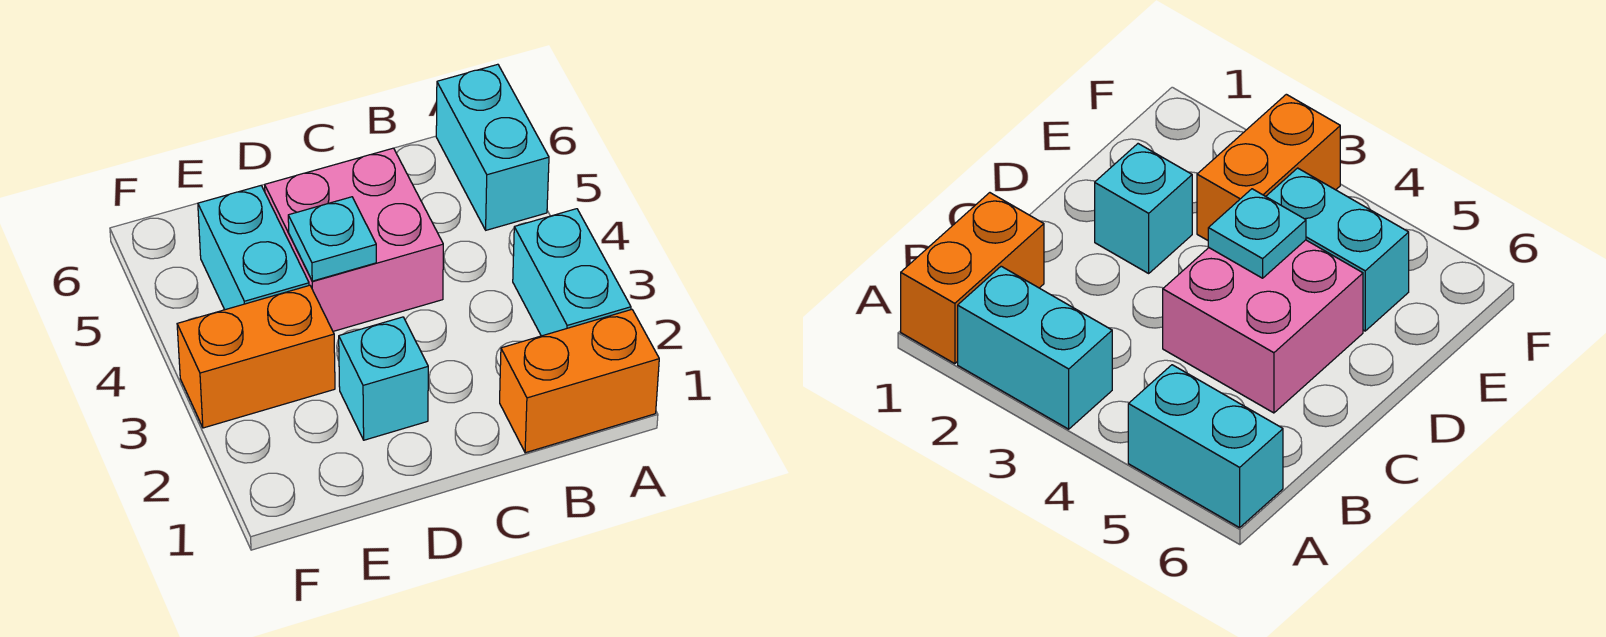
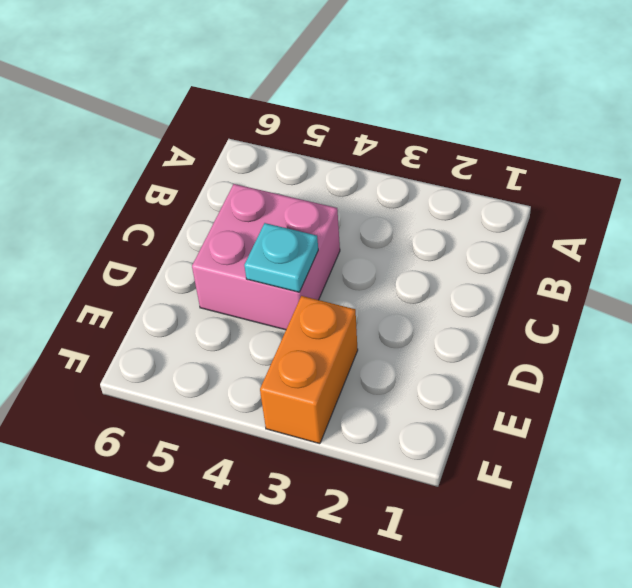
none -> orange brick A1:B1 level 1
none -> cyan brick A2:A3 level 1

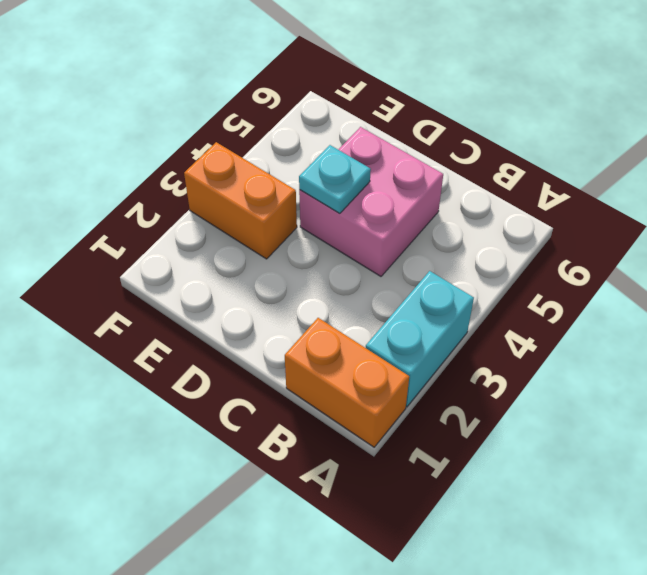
none -> cyan brick A5:A6 level 1
none -> cyan brick D2 level 1

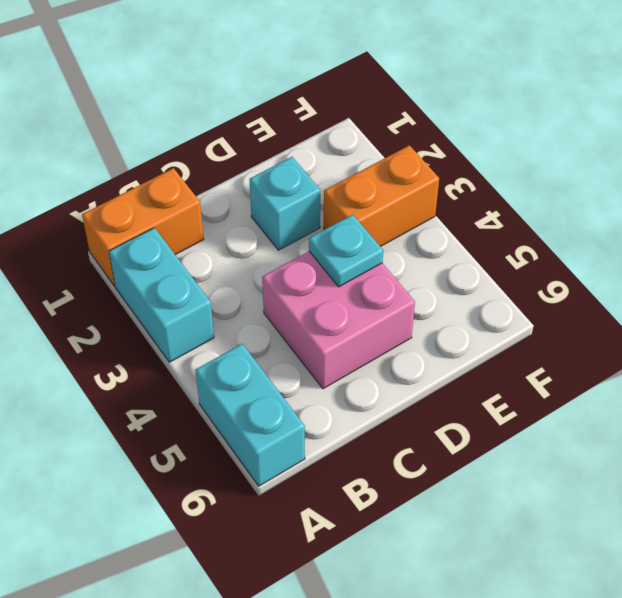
none -> cyan brick E4:E5 level 1

